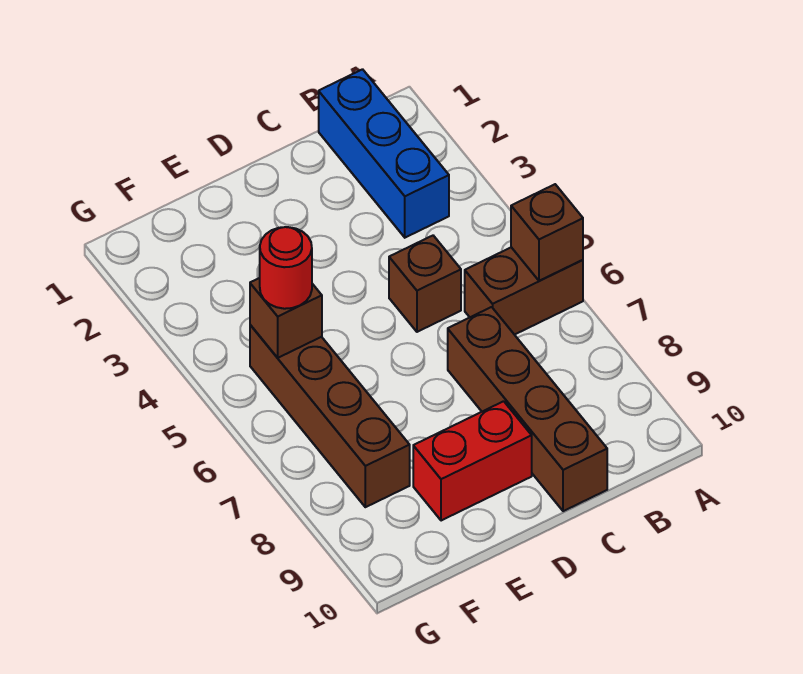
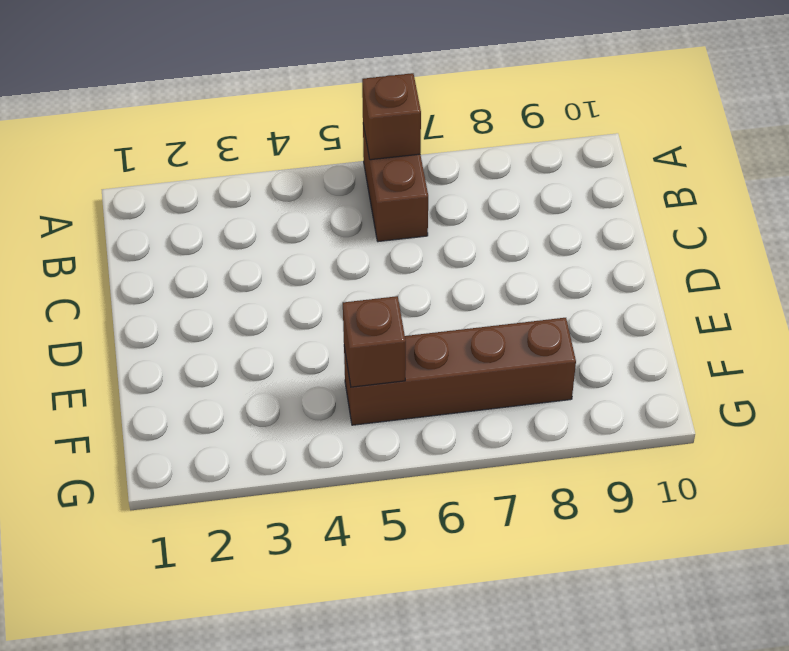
none -> blue brick B1:B3 level 1
none -> brown brick C5 level 1

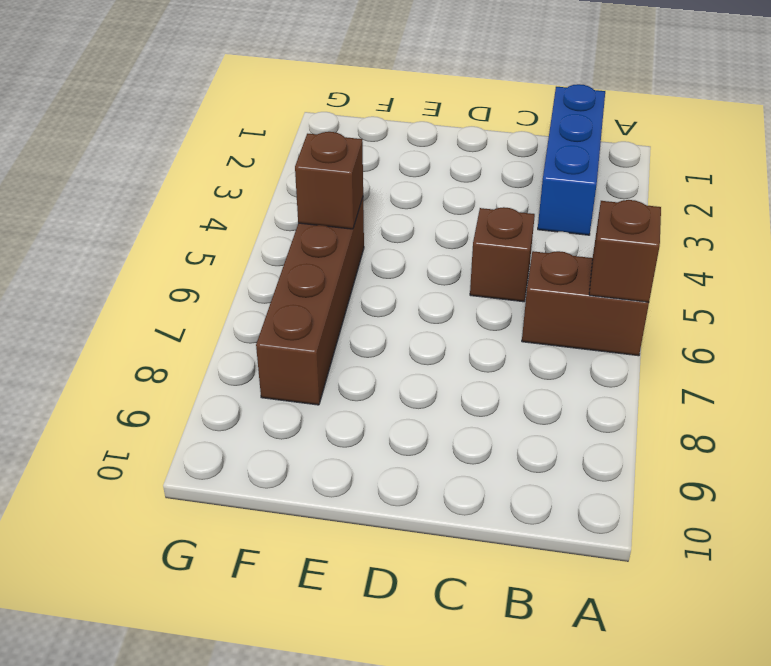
none -> brown brick C7:C10 level 1
none -> red brick D9:E9 level 1

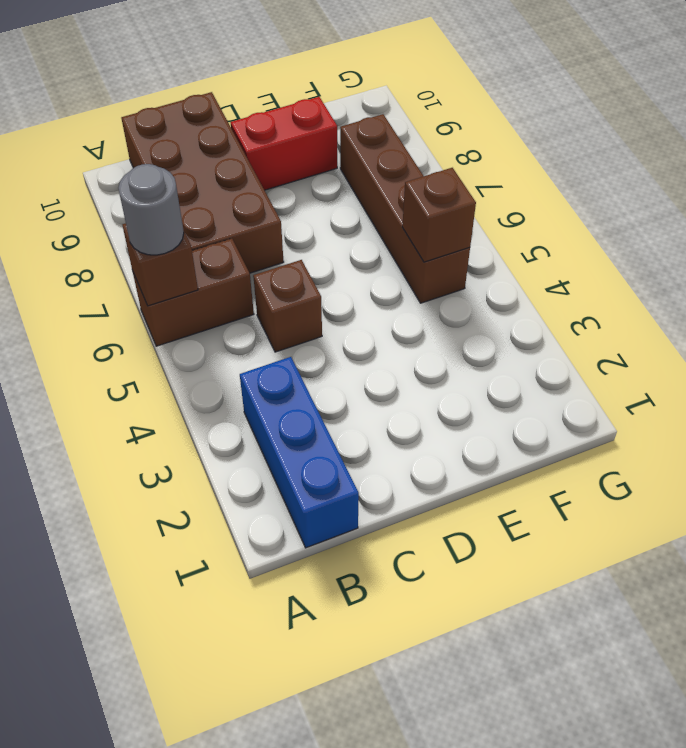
grey round brick A6 level 3 -> none
brown brick B7:C10 level 1 -> brown brick C7:C10 level 1
none -> red round brick F5 level 3

